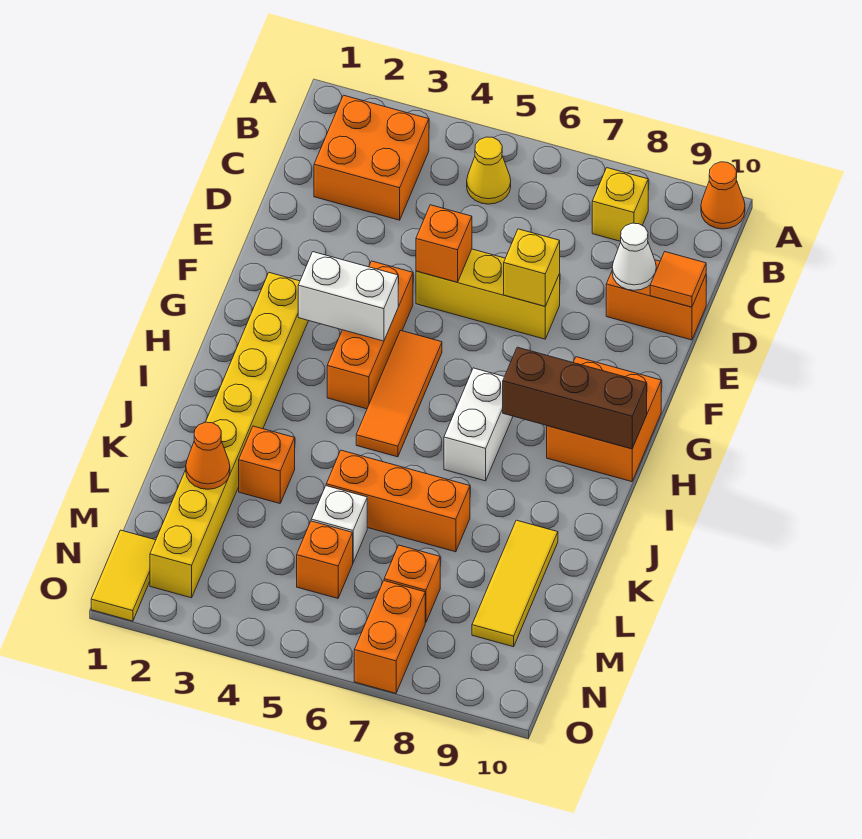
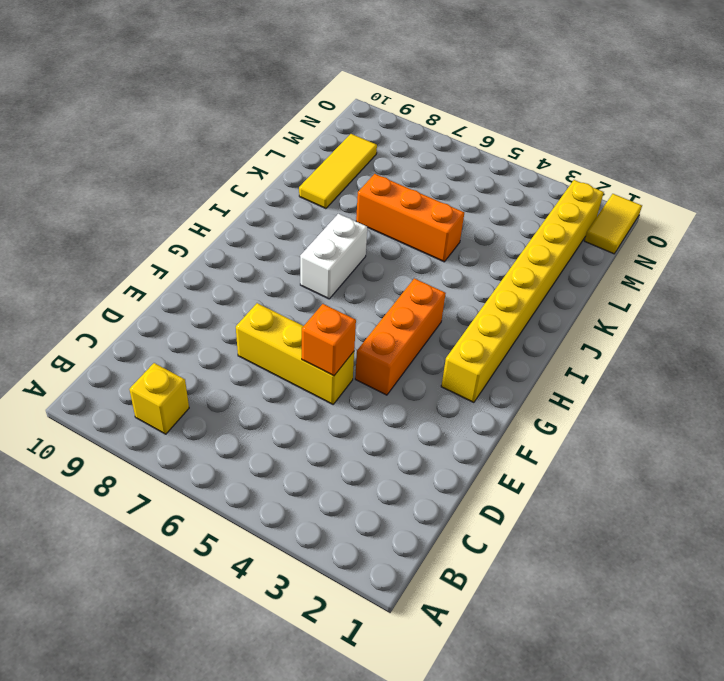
none -> orange cone A10 level 1
none -> orange brick B2:C3 level 1
none -> yellow cone B5 level 1

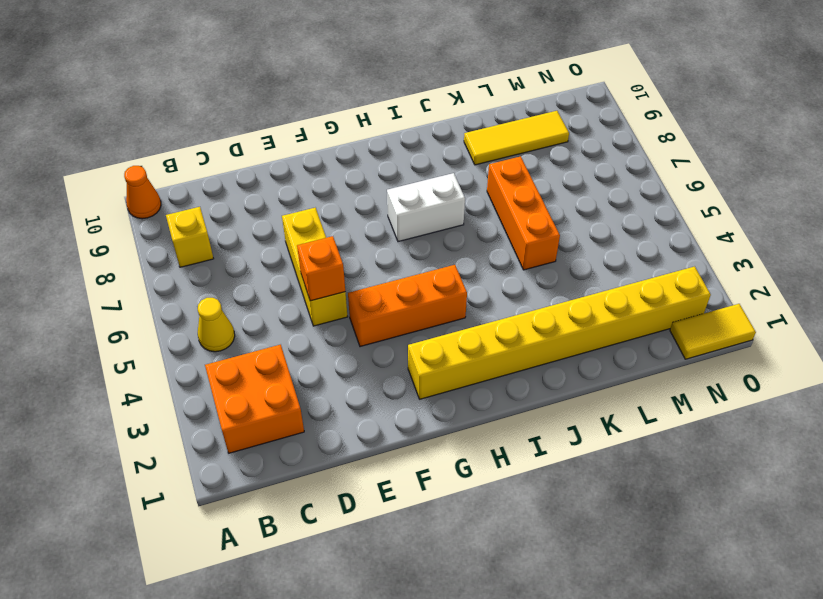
none -> orange brick D9:D10 level 1
none -> orange tile G5:I5 level 1
none -> orange brick G9:H10 level 1

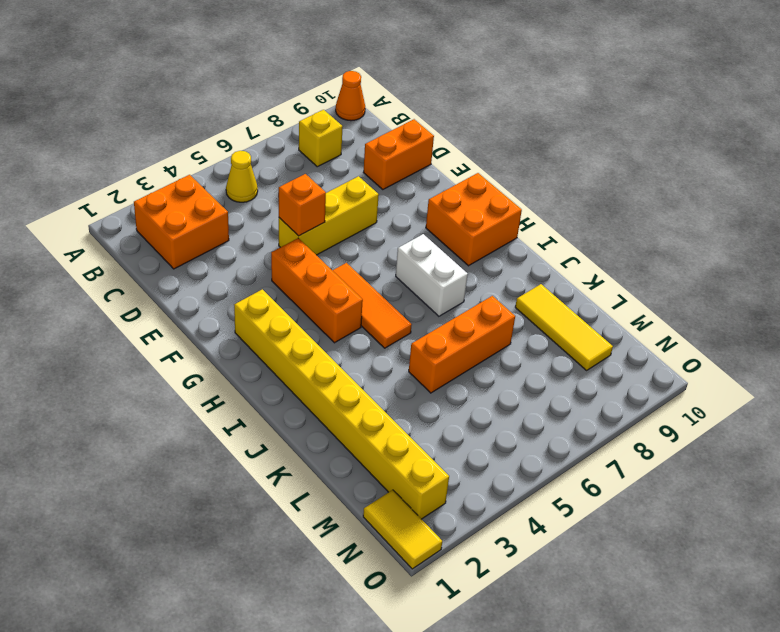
none -> orange brick K3 level 1
none -> white brick L5 level 1
none -> orange brick M5 level 1

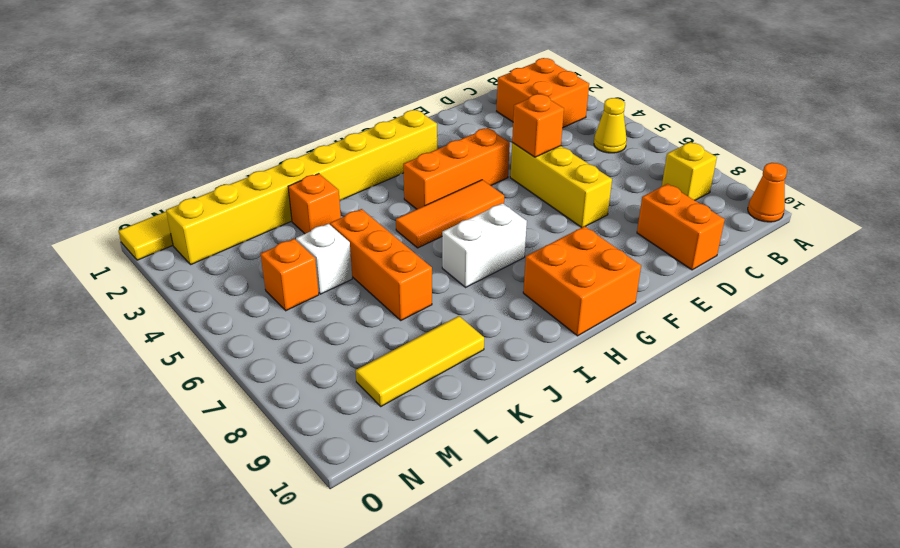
none -> orange brick M7 level 1
none -> orange brick N7:O7 level 1
none -> white cone D9 level 2

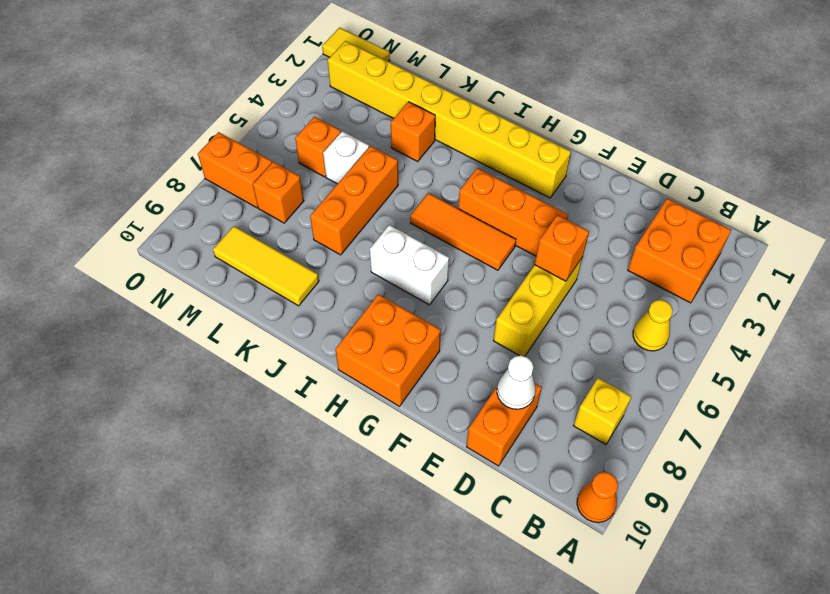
none -> orange tile D10 level 2
none -> yellow brick E7 level 2
none -> white brick G3:G4 level 2

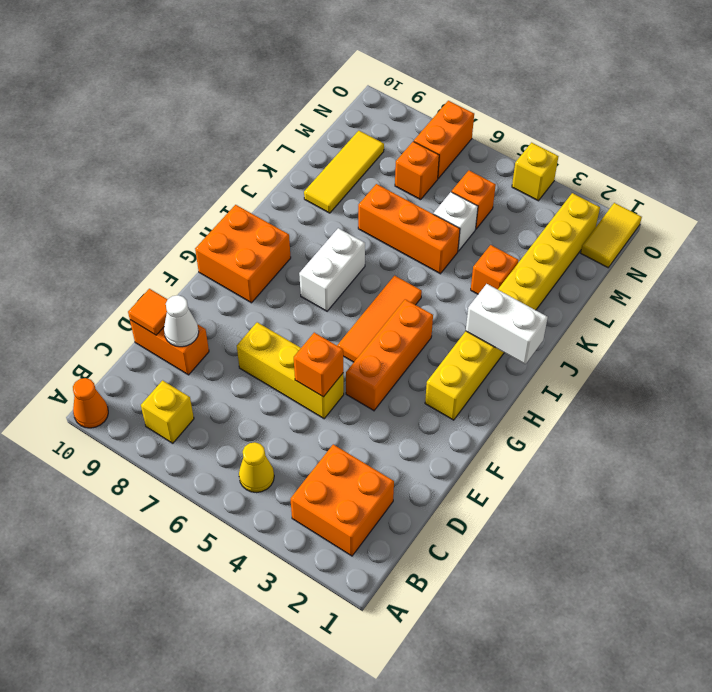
white brick I1:I2 level 2 -> white brick G3:G4 level 2
yellow brick O4 level 1 -> yellow brick E7 level 2
none -> brown brick H8:H10 level 2
none -> orange cone L2 level 2

